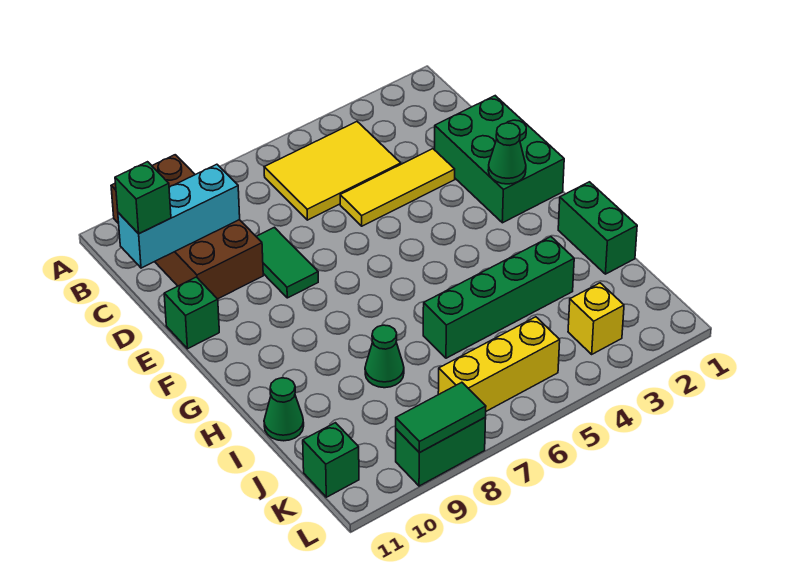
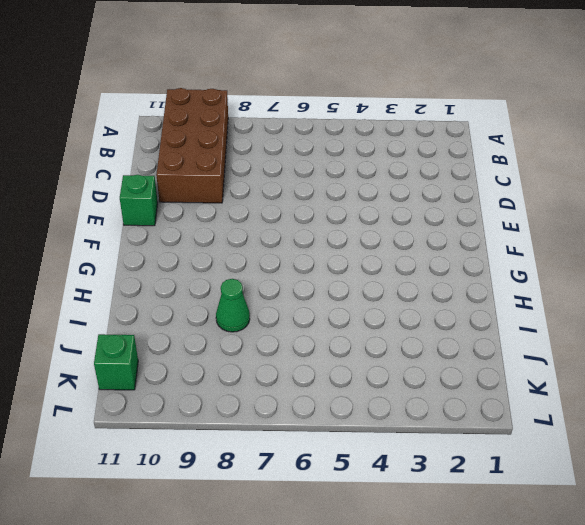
none -> yellow tile B4:C6 level 1
none -> green brick D1:F2 level 1
none -> yellow tile D3:D5 level 1

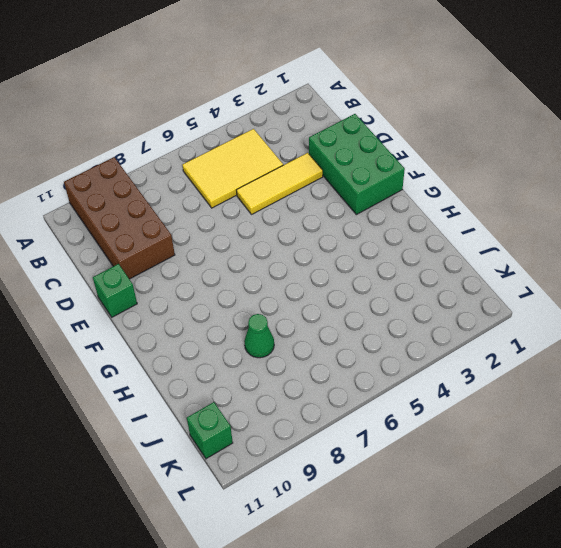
none -> green tile D8:E8 level 1
none -> green brick H1:I1 level 1
none -> green brick I3:I6 level 1

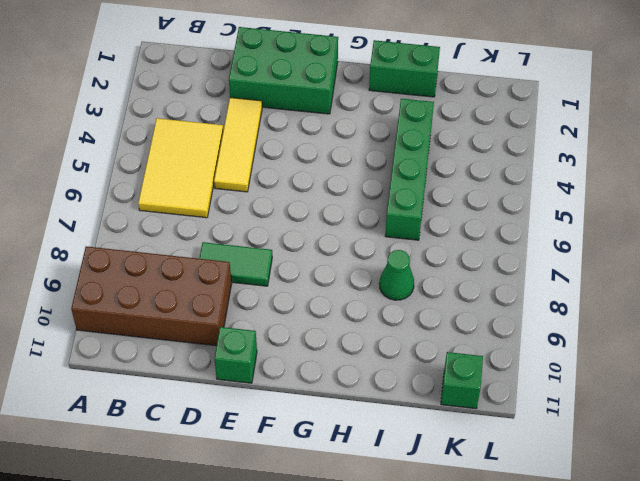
none -> green cone I11 level 1
none -> yellow brick K3 level 1
none -> yellow brick K5:K7 level 1

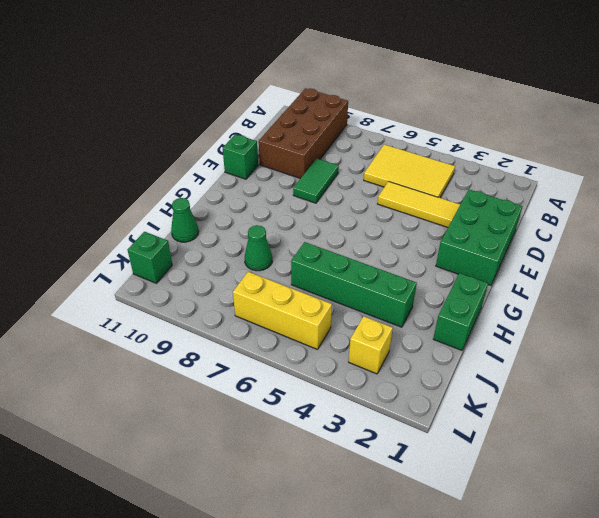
none -> green brick L8:L9 level 1
none -> cyan brick C9:C11 level 2
none -> green cone F2 level 2

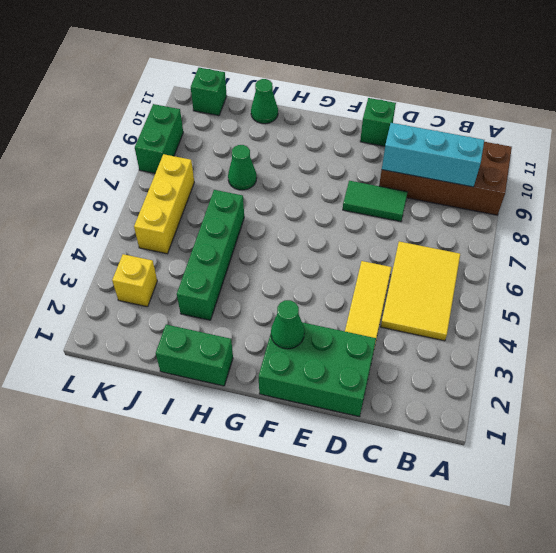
cyan brick B9:D9 level 2 -> cyan brick C9:C11 level 2
none -> green tile L8:L9 level 2
none -> green brick C11 level 3

